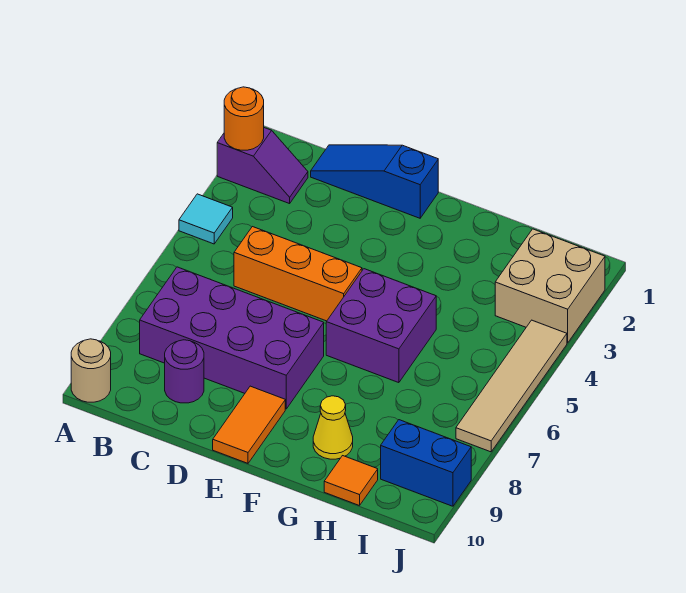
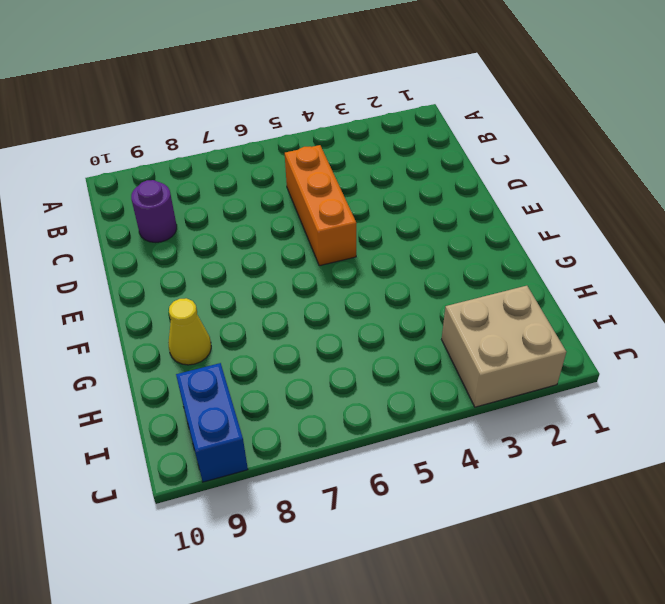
none -> purple slope A2:B2 level 1 top A
none -> cyan tile A4 level 1
none -> tan round brick A10 level 1

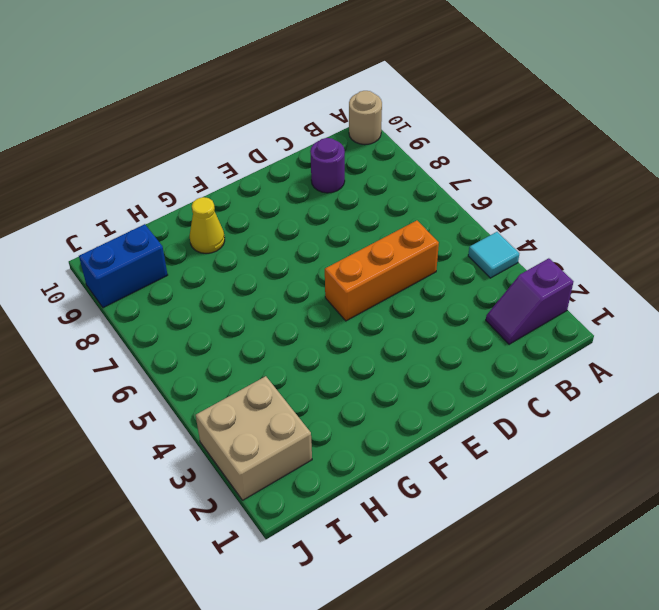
none -> purple brick B7:E8 level 1
none -> blue slope C1:E1 level 1 top E
none -> orange tile E9:E10 level 1

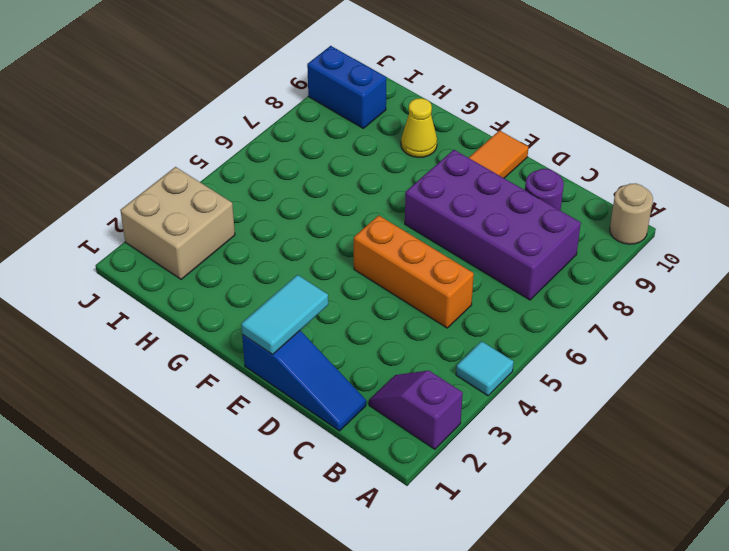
cyan tile E1:E2 level 2 -> none
none -> purple brick F5:G6 level 1
none -> orange tile H10 level 1
none -> tan tile J4:J7 level 1

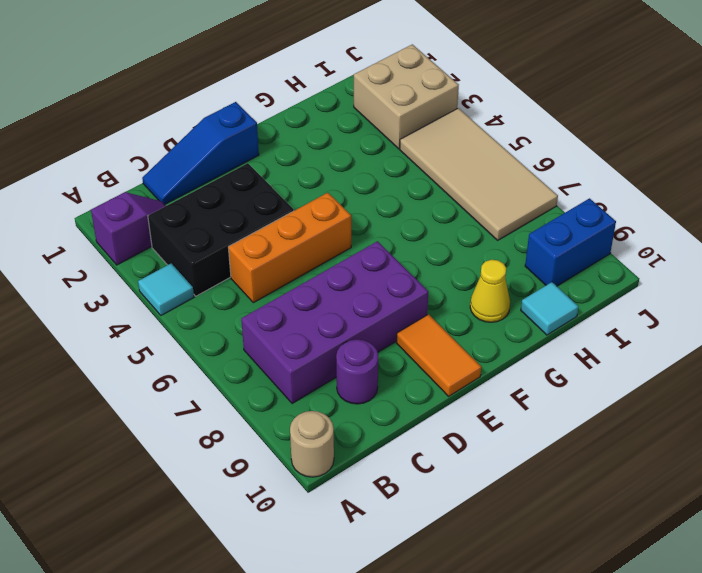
black brick B3:D4 level 1 -> none
cyan tile H10 level 1 -> orange tile H10 level 1
tan tile I4:J7 level 1 -> tan tile J4:J7 level 1
none -> purple brick F5:G6 level 1
none -> orange round brick A2 level 2

